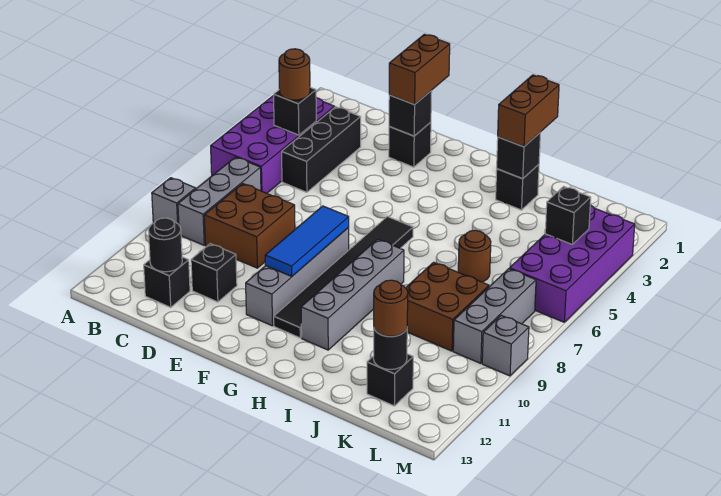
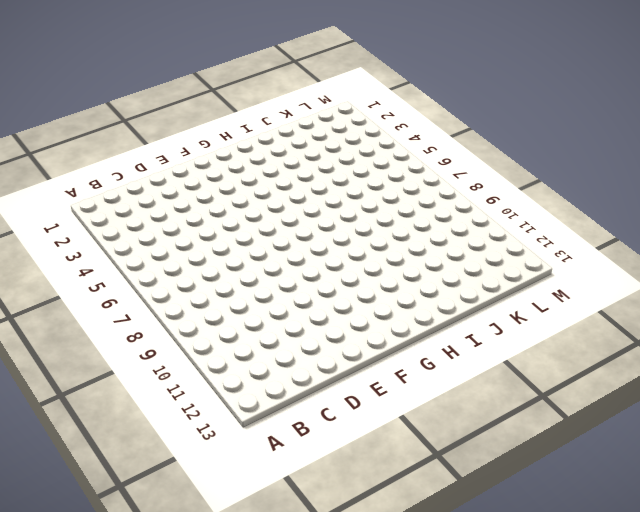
none -> purple brick A3:B6 level 1
none -> grey brick A9 level 1
none -> grey brick B7:B9 level 1

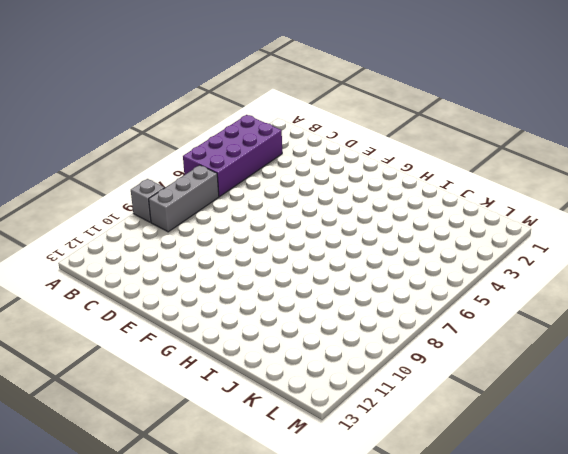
none -> black brick C3:C5 level 1
none -> brown brick C8:D9 level 1
none -> black brick C12 level 1

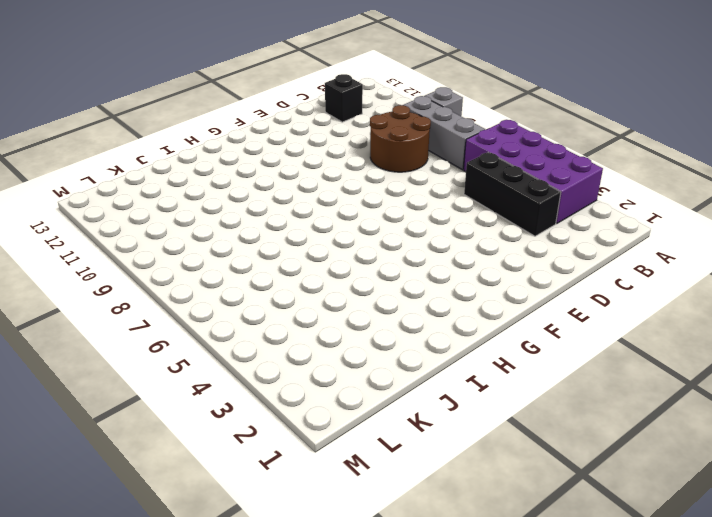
brown round brick C8:D9 level 1 -> brown brick C8:D9 level 1
none -> black brick D11 level 1
none -> black brick E2 level 1
none -> grey brick F8:F11 level 1

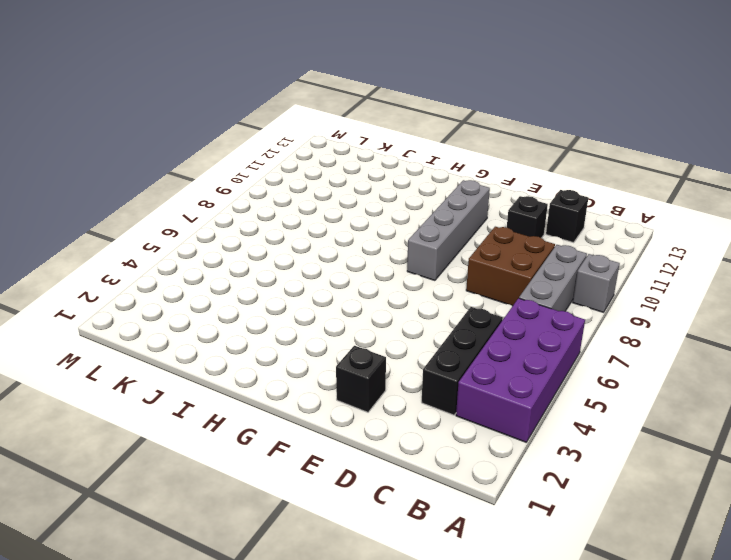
none -> black tile G6:G11 level 1
none -> grey brick H8:H11 level 1
none -> black brick I2 level 1

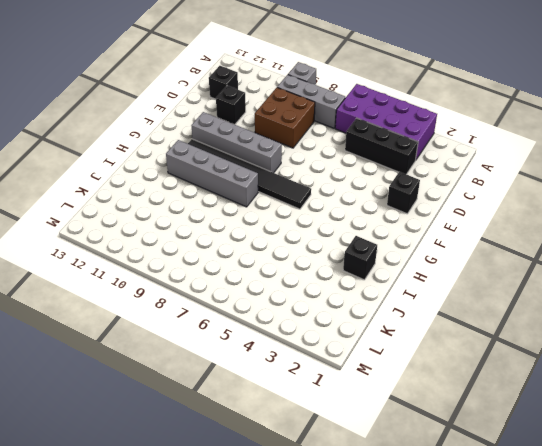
none -> brown round brick J6 level 1
none -> brown brick J8:K9 level 1
none -> black brick K12 level 1

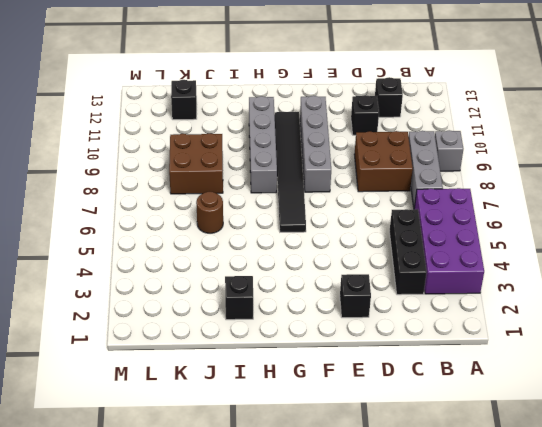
none -> purple brick L3:M6 level 1
none -> grey brick L7:L9 level 1
none -> grey brick M9 level 1

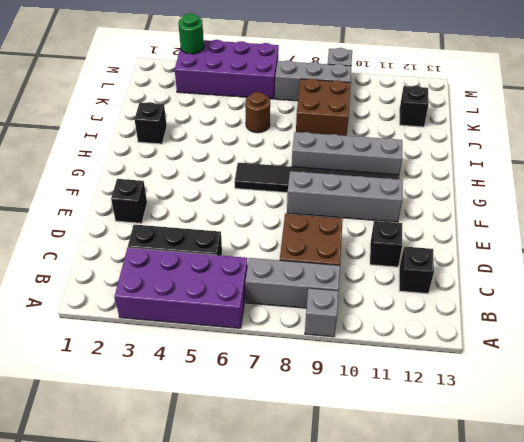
green round brick M3 level 2 -> none
none -> black brick B4 level 2
none -> black round brick C12 level 2
none -> black brick E2 level 2

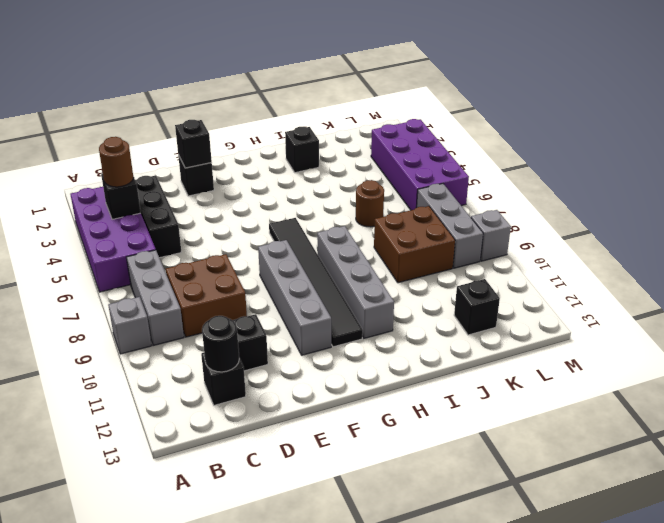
none -> blue tile F8:F10 level 2
none -> black brick I2 level 2
none -> black round brick K12 level 2

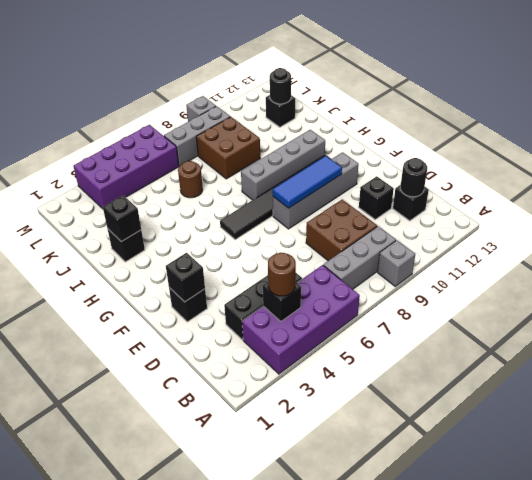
none -> black brick L4 level 2
none -> brown brick E1:E2 level 3
none -> brown brick I1:I2 level 3

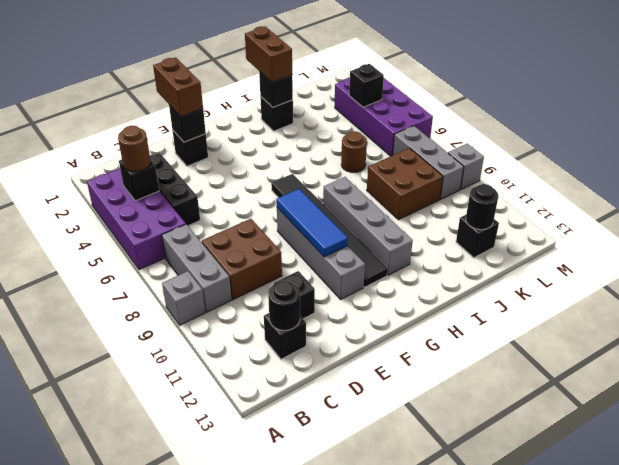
none -> brown round brick K12 level 3

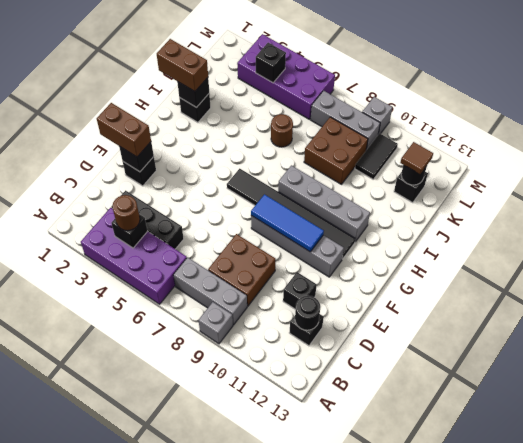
black tile K10:L10 level 1 -> none
brown tile K12 level 3 -> brown round brick K12 level 3

